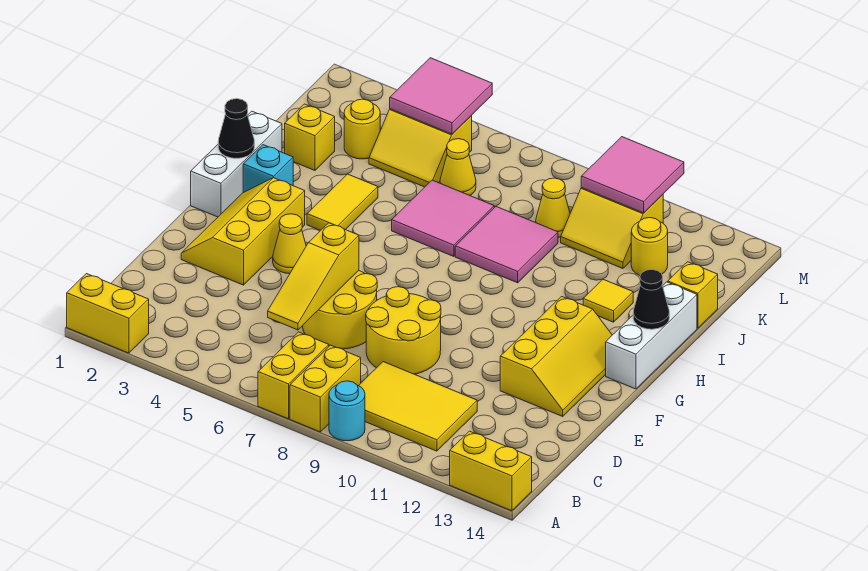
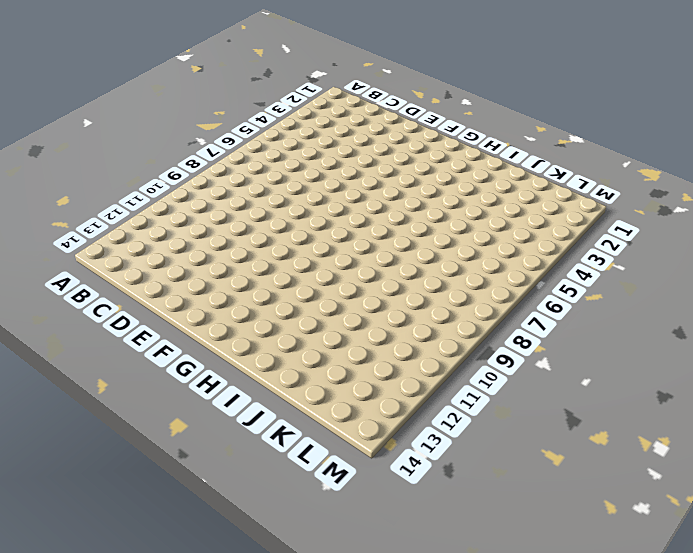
none -> yellow brick A1:A2 level 1
none -> yellow brick A7:B7 level 1
none -> yellow brick A8:B8 level 1
none -> cyan round brick A9 level 1

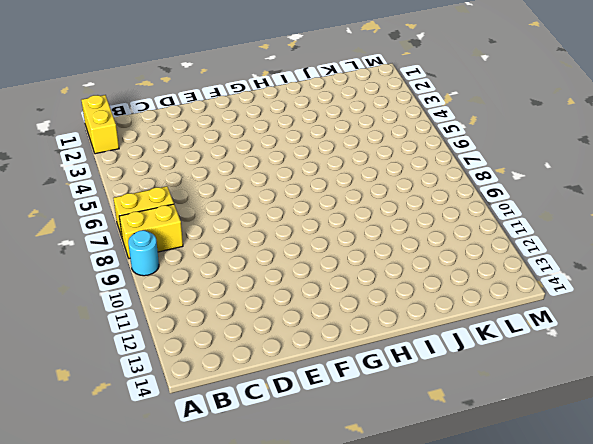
none -> yellow brick A13:A14 level 1
none -> yellow tile B9:C11 level 1
none -> yellow round brick D6:E7 level 1
none -> yellow round brick D8:E9 level 1

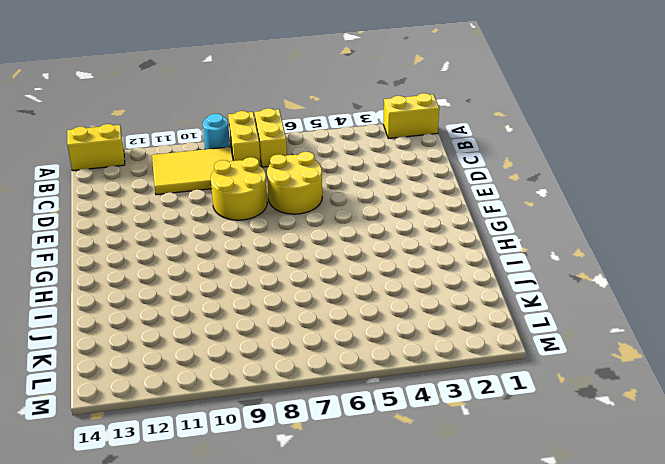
none -> yellow slope E2:G3 level 1 top 3
none -> yellow slope E12:G13 level 1 top 12
none -> yellow cone F4 level 1
none -> white brick G1:I1 level 1

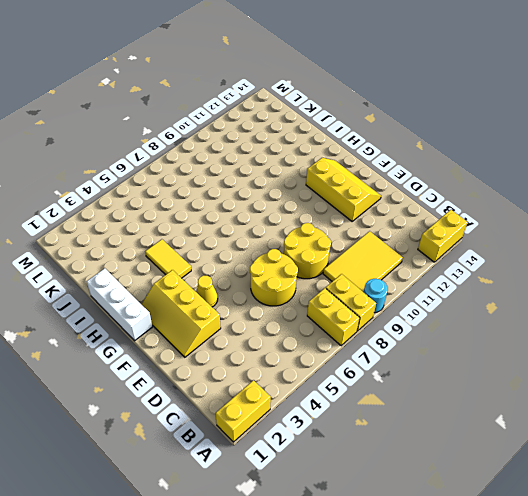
none -> white brick G14:I14 level 1
none -> cyan brick H2 level 1
none -> pink tile I6:J7 level 1
none -> pink tile I8:J9 level 1

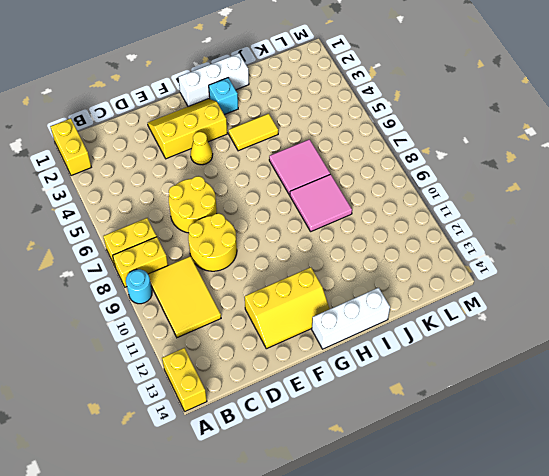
none -> yellow tile I12 level 1
none -> yellow brick J2 level 1
none -> yellow brick J14 level 1
none -> yellow round brick K3 level 1

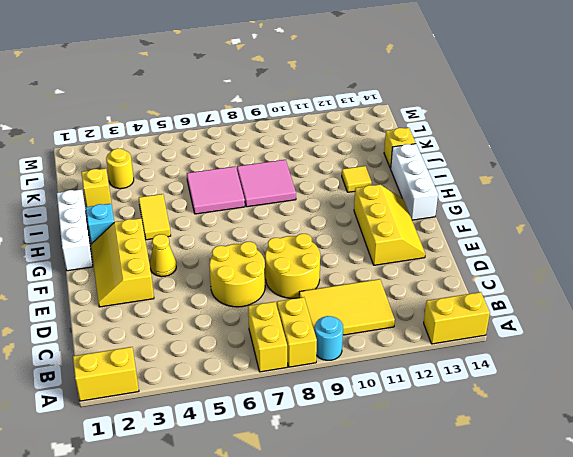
none -> yellow slope K4:L5 level 1 top L
none -> yellow cone K6 level 1
none -> yellow cone K9 level 1
none -> yellow slope K10:L11 level 1 top L

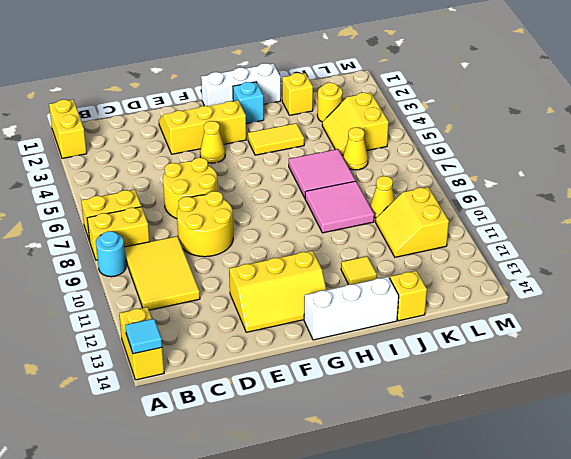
cyan tile A14 level 2 -> none
none -> yellow round brick K12 level 1
none -> yellow slope C6:E6 level 2 top E
none -> black cone H1 level 2
none -> black cone H14 level 2

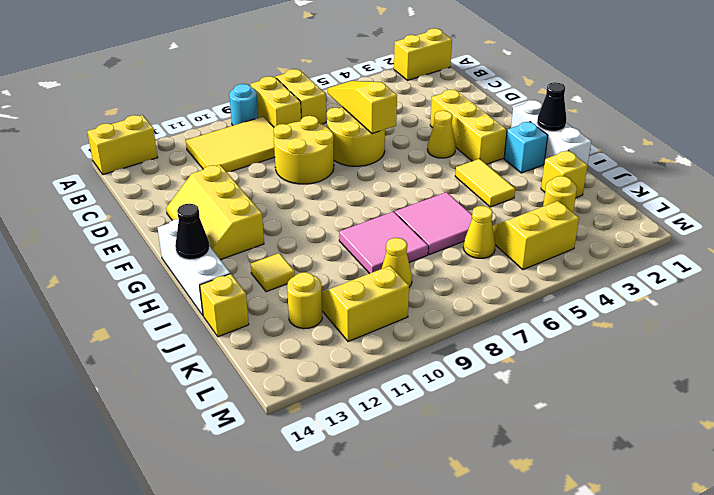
none -> pink tile L4:M5 level 2
none -> pink tile L10:M11 level 2

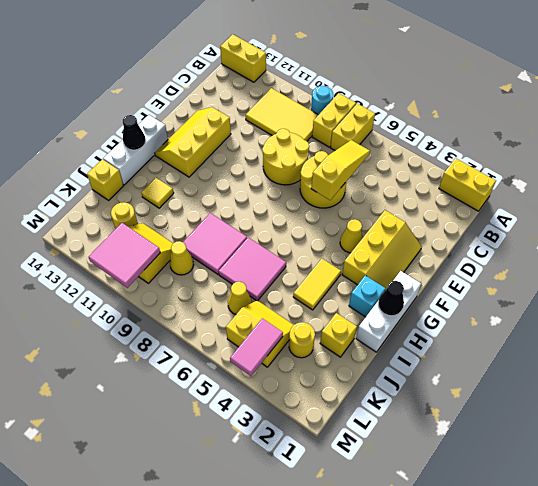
pink tile L4:M4 level 2 -> pink tile L4:M5 level 2

